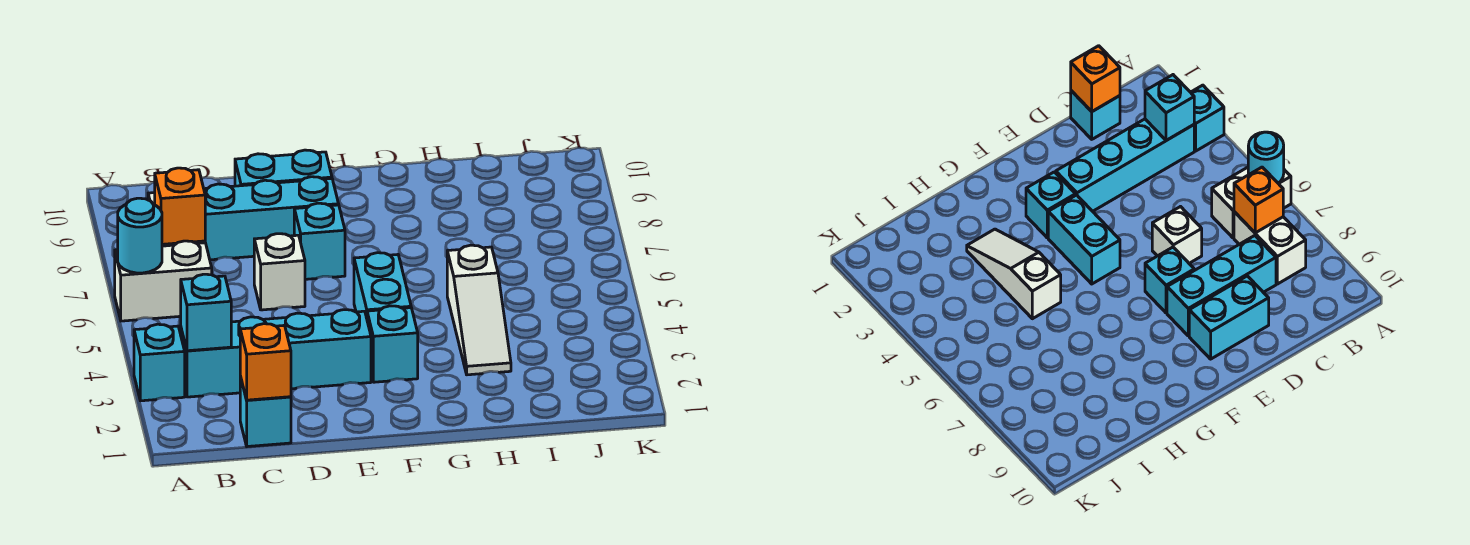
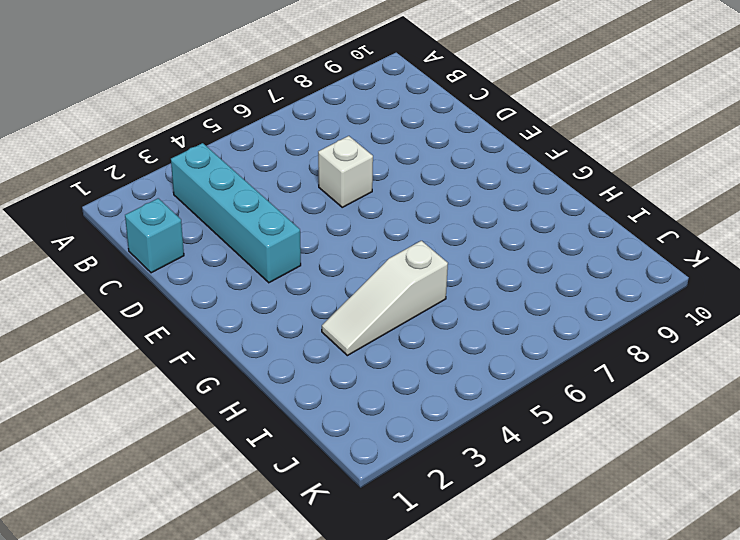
none -> cyan brick A3 level 1
none -> white brick A6:B6 level 1
none -> white brick B7:B8 level 1

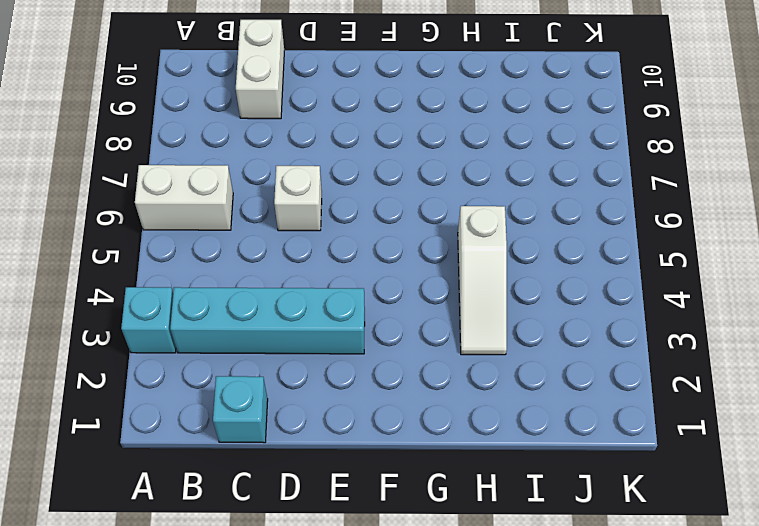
white brick C9:C10 level 1 -> white brick B7:B8 level 1
none -> cyan brick C8:E8 level 1
none -> cyan brick D9:E9 level 1
none -> cyan brick E7 level 1

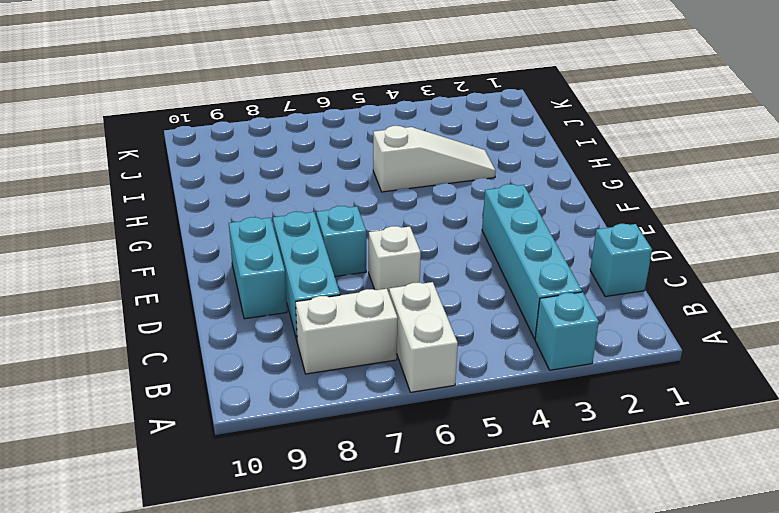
none -> cyan brick F3 level 1
none -> cyan brick F4:F5 level 1
none -> cyan round brick A6 level 2

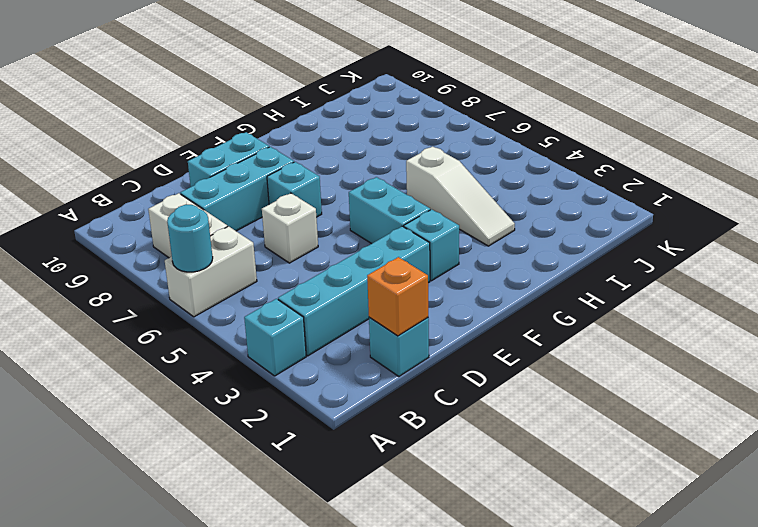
none -> cyan brick B3 level 2
none -> orange brick B7 level 2

